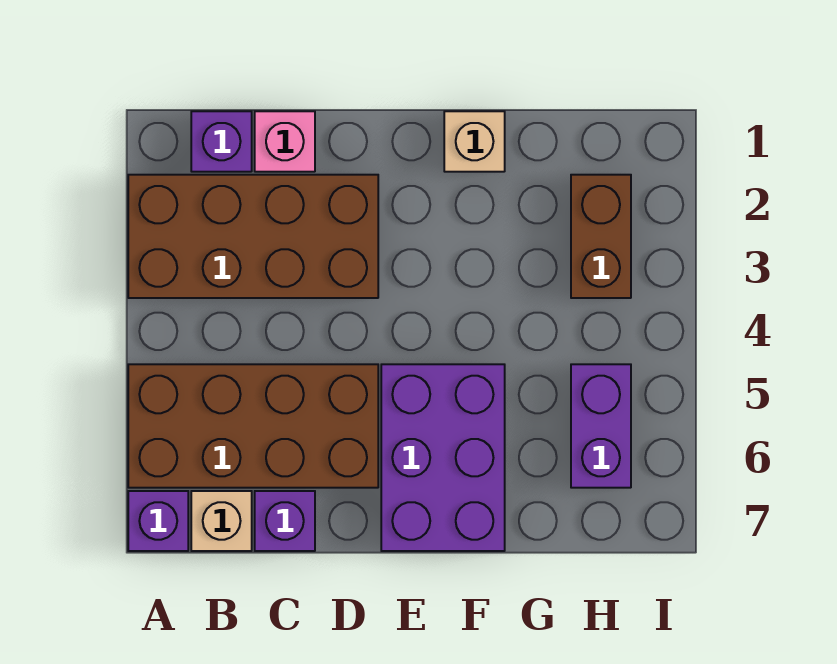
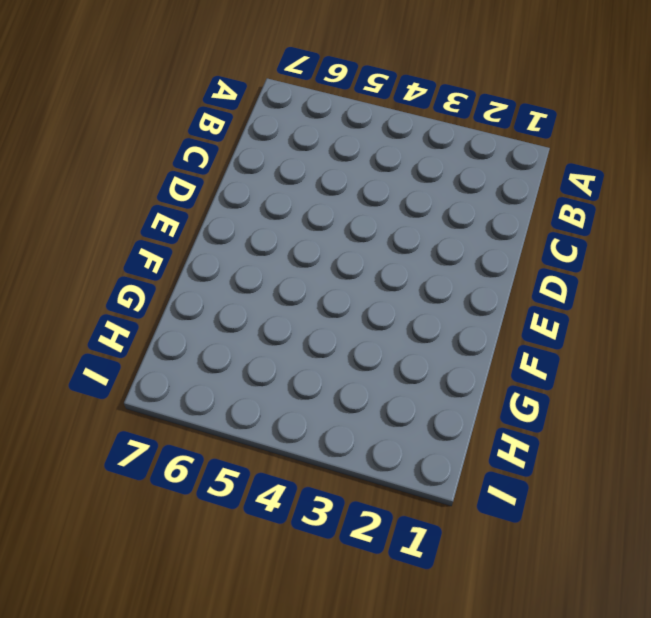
none -> brown brick A2:D3 level 1
none -> brown brick A5:D6 level 1

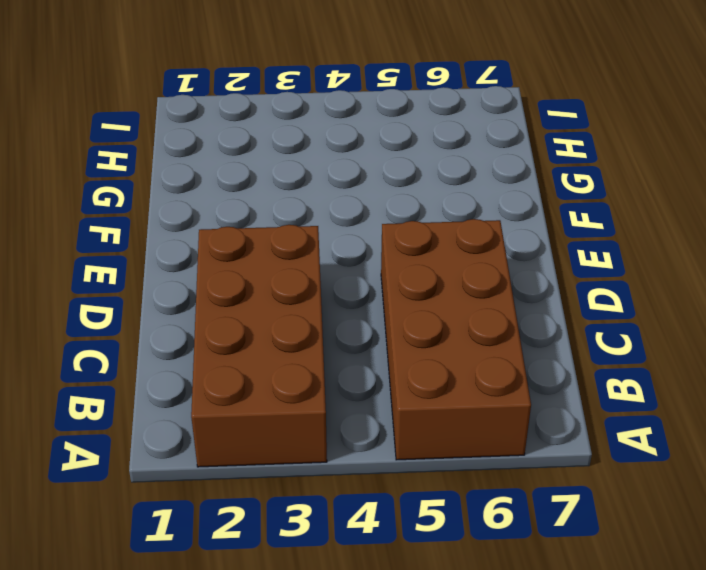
none -> purple brick A7 level 1
none -> purple brick B1 level 1

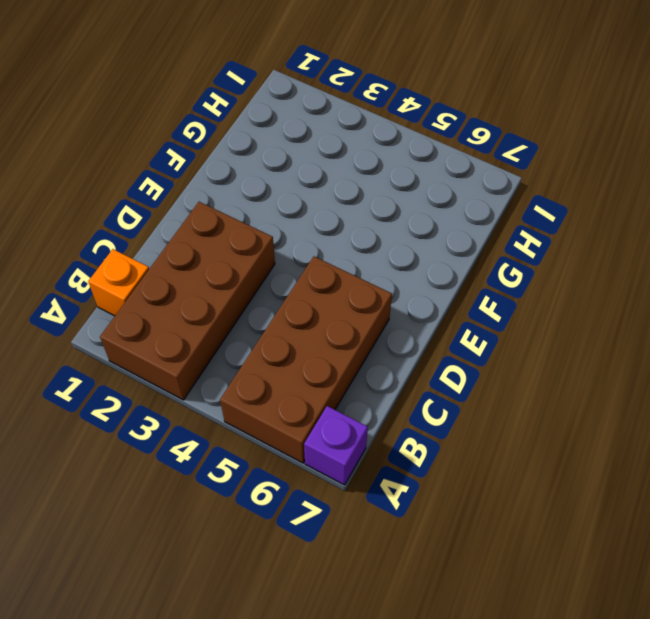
orange brick B1 level 1 -> purple brick B1 level 1
none -> tan brick B7 level 1
none -> pink brick C1 level 1

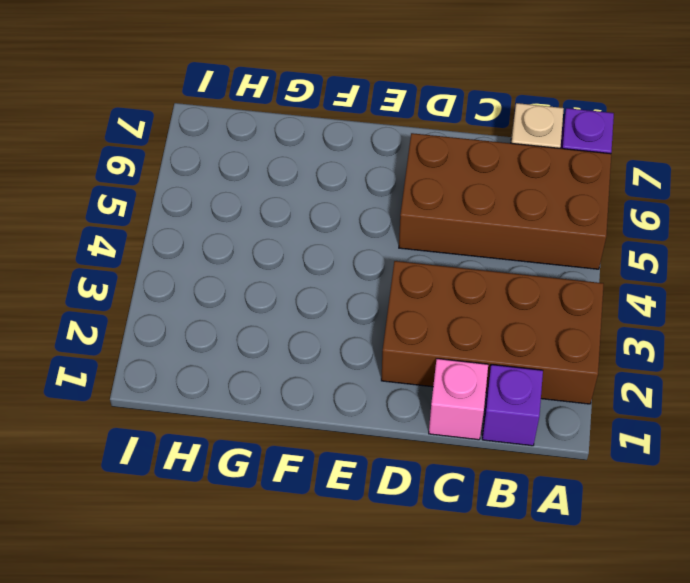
none -> purple brick C7 level 1
none -> purple brick E5:F7 level 1

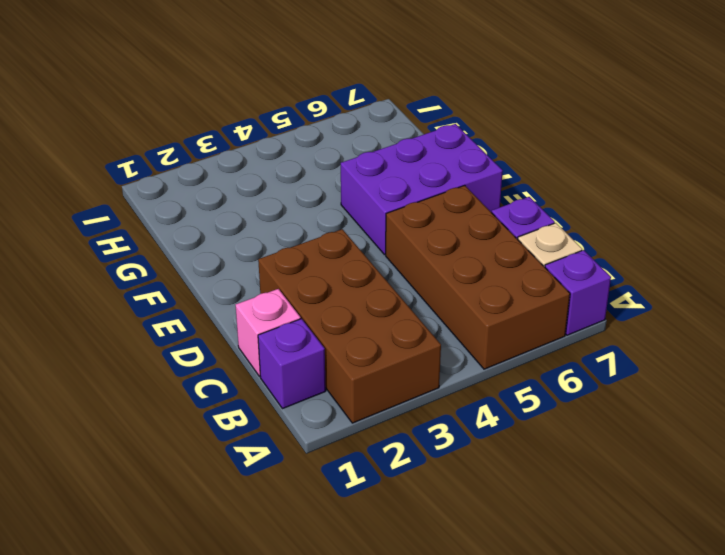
none -> tan brick F1 level 1
none -> brown brick H2:H3 level 1

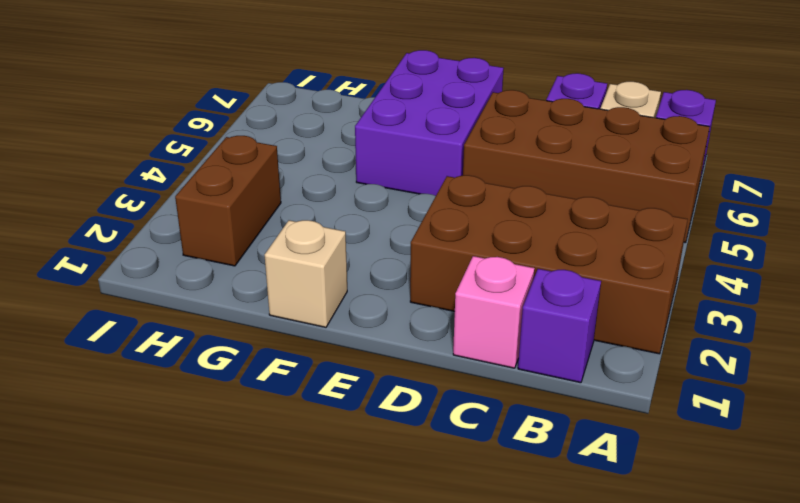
none -> purple brick H5:H6 level 1

